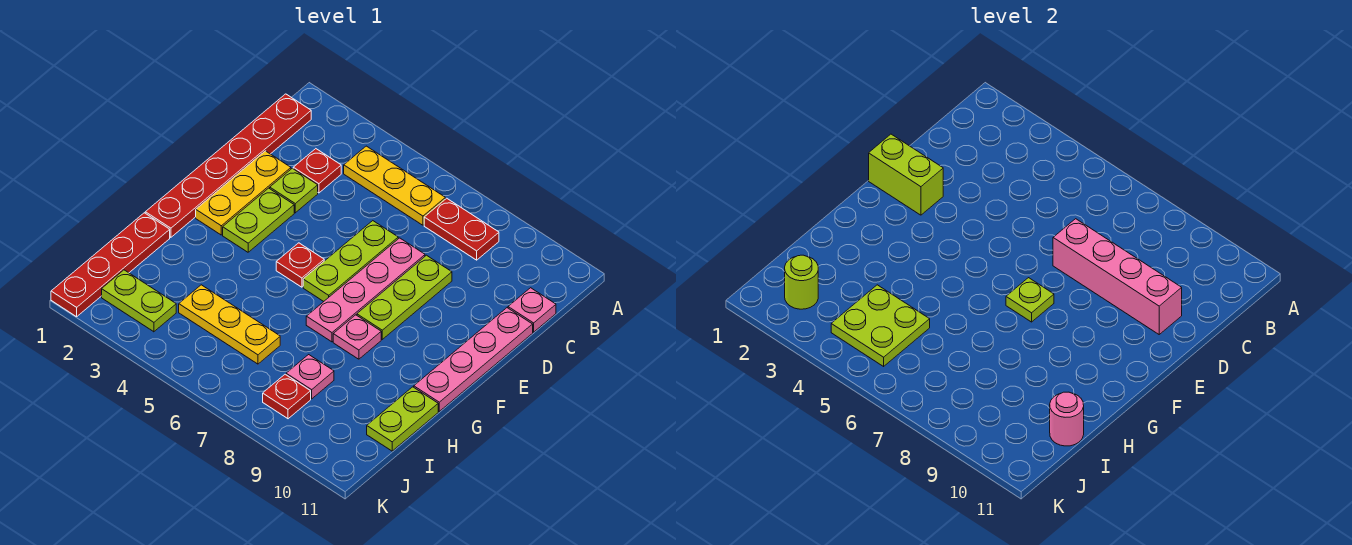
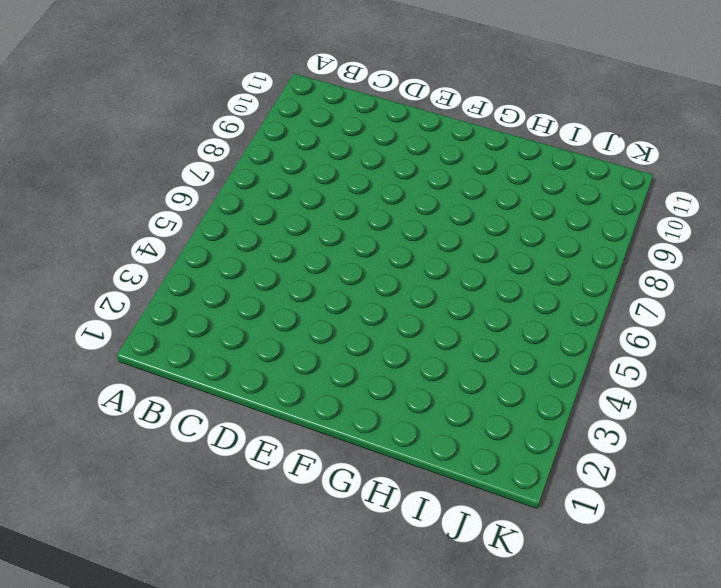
none -> red plate B1:G1 level 1
none -> yellow plate B4:B6 level 1
none -> red plate B7:B8 level 1

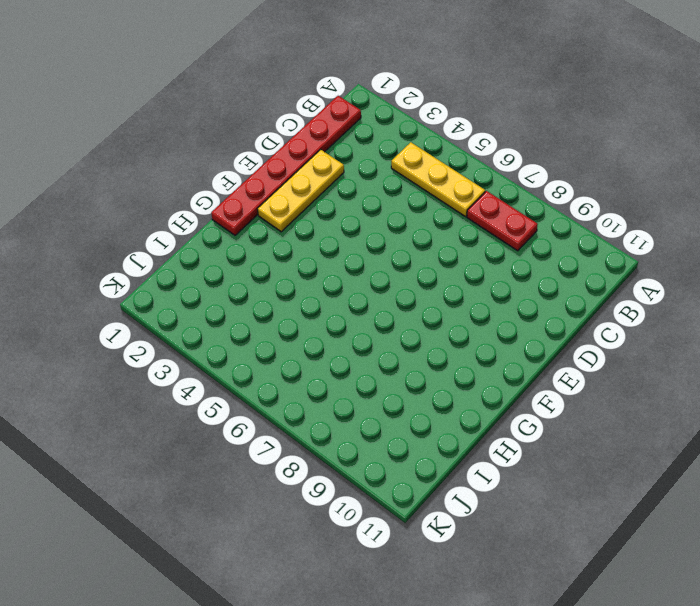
none -> red plate C3 level 1
none -> pink plate C11 level 1
none -> lime plate D3 level 1

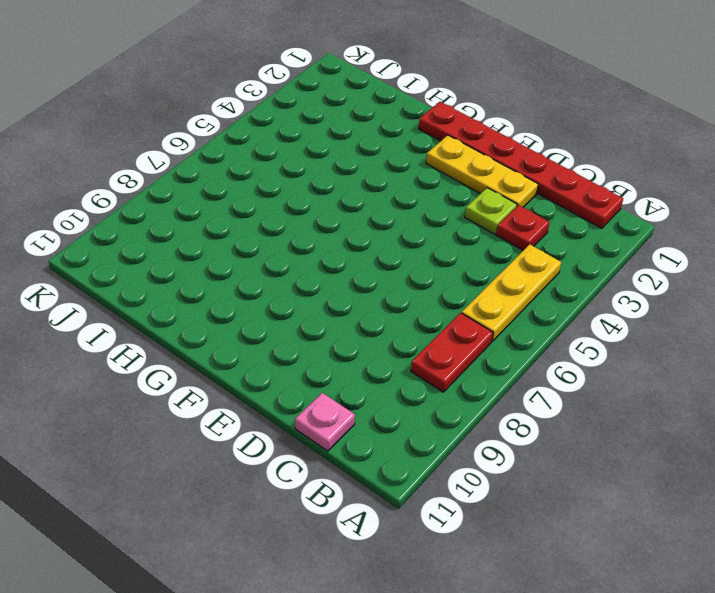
none -> lime plate D6:F6 level 1
none -> pink plate D7:G7 level 1
none -> lime plate D8:F8 level 1

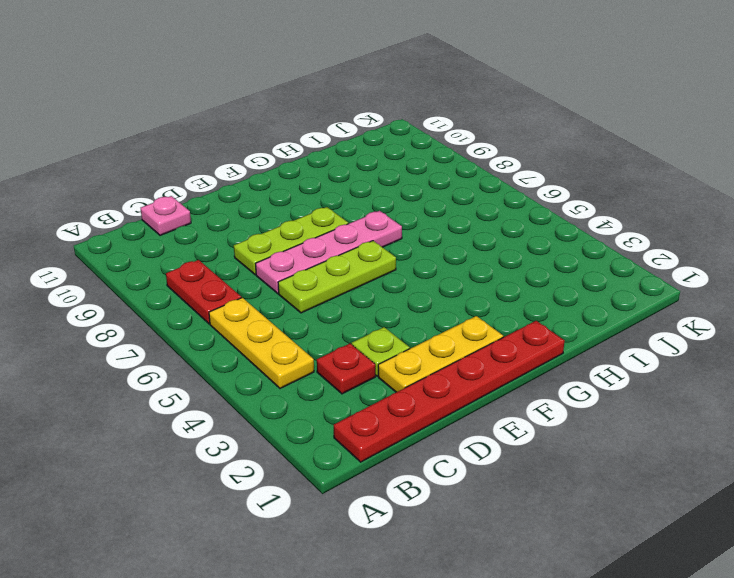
none -> pink plate D11:G11 level 1
none -> lime plate E3:F3 level 1
none -> red plate F5 level 1

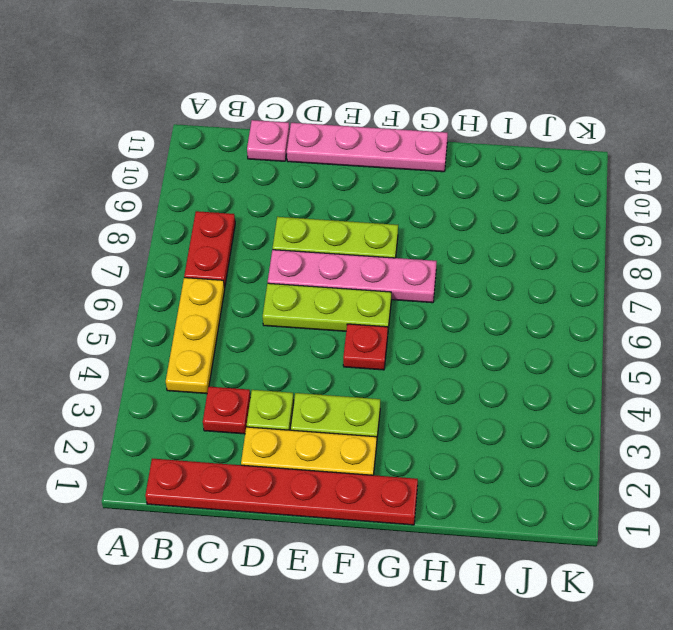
none -> pink plate G8 level 1
none -> red plate H1:K1 level 1
none -> lime plate H11:I11 level 1

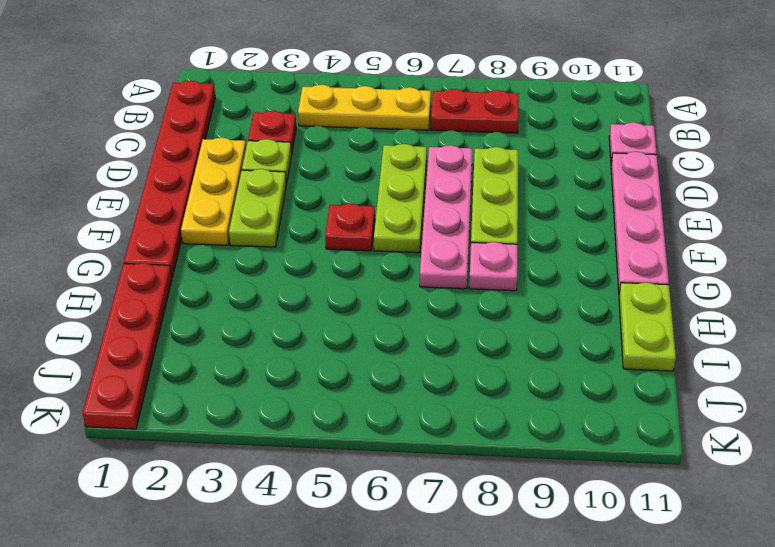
none -> yellow plate I4:I6 level 1
none -> pink plate I8 level 1
none -> lime plate J2:J3 level 1

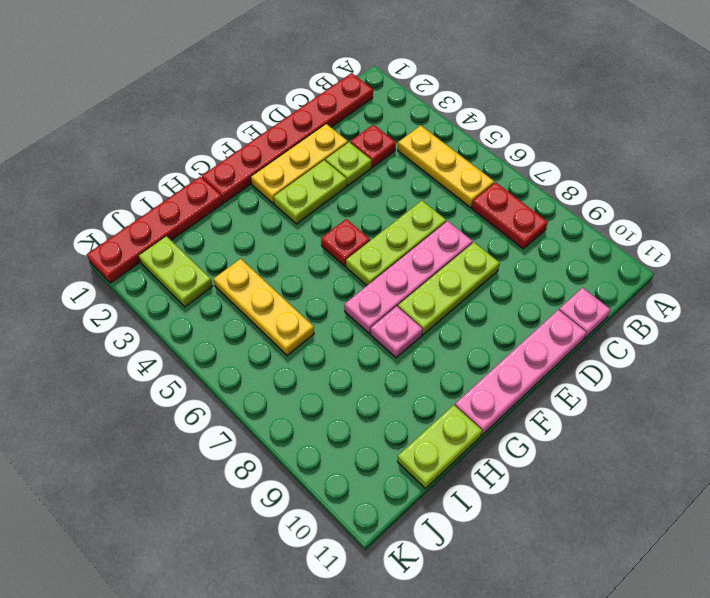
none -> pink plate I8 level 1
none -> red plate J8 level 1
none -> pink brick D7:D10 level 2

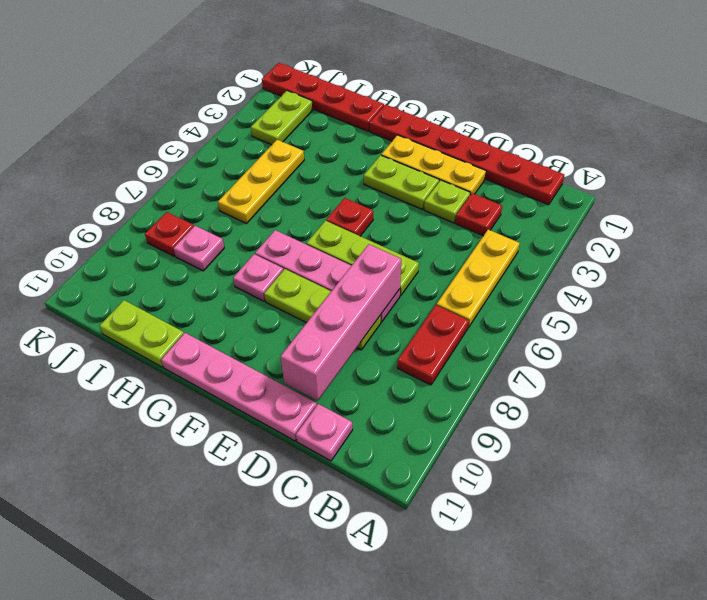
none -> lime brick E1:E2 level 2
none -> lime plate F7 level 2
none -> lime plate I4:J5 level 2

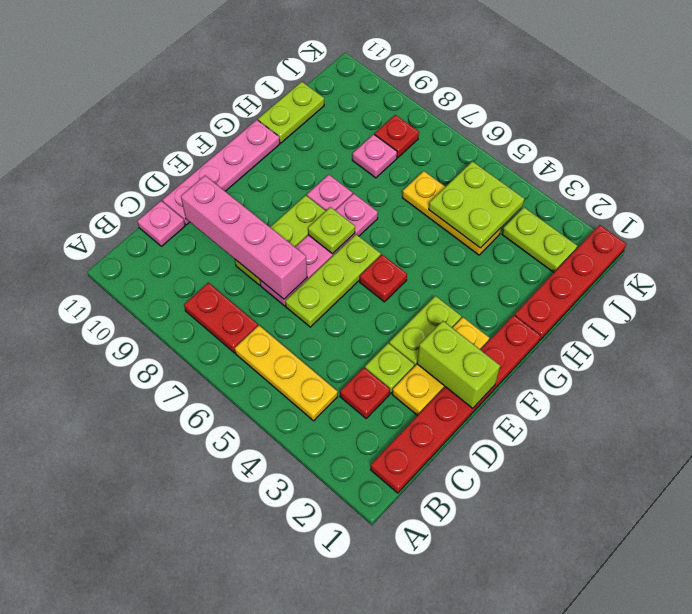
none -> pink round brick I11 level 2
none -> lime round brick J2 level 2

